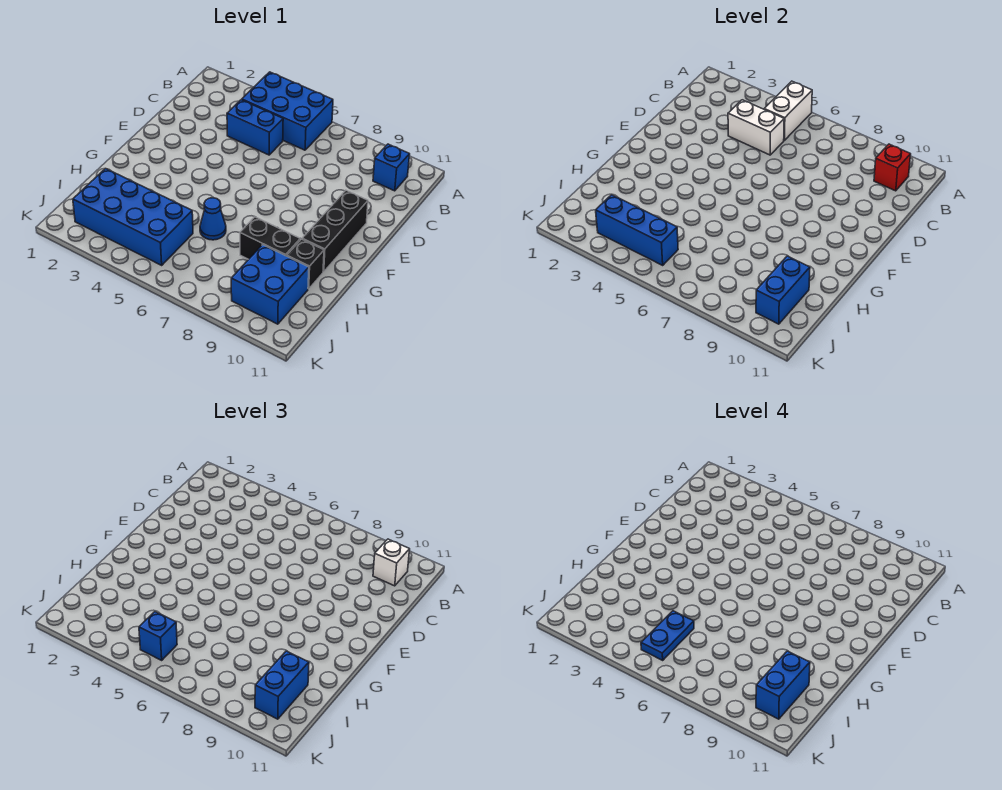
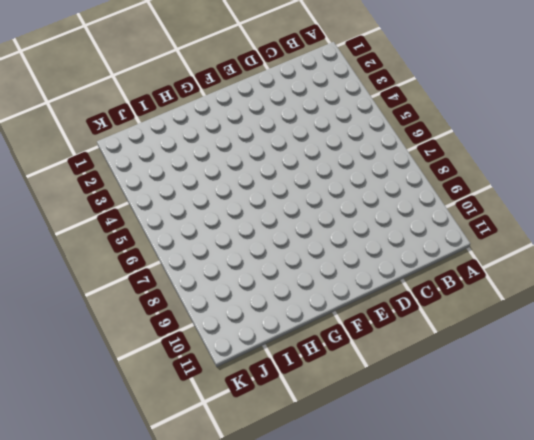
none -> blue brick A4:B6 level 1
none -> blue brick B10 level 1
none -> blue brick C4:C5 level 1

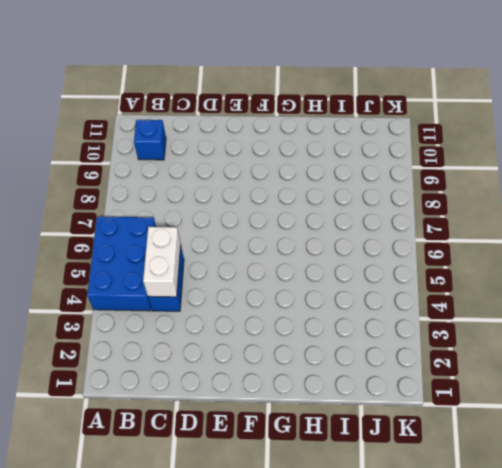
none -> black brick E10:G10 level 1
none -> blue cone H6 level 1
none -> black brick H8:H9 level 1

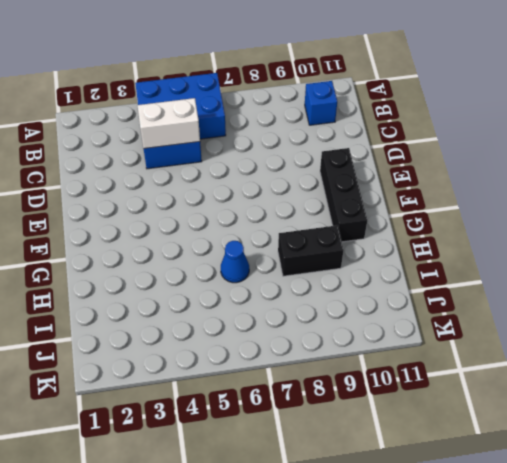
none -> black brick H10 level 1
none -> blue brick I2:J5 level 1
none -> blue brick I9:J10 level 1

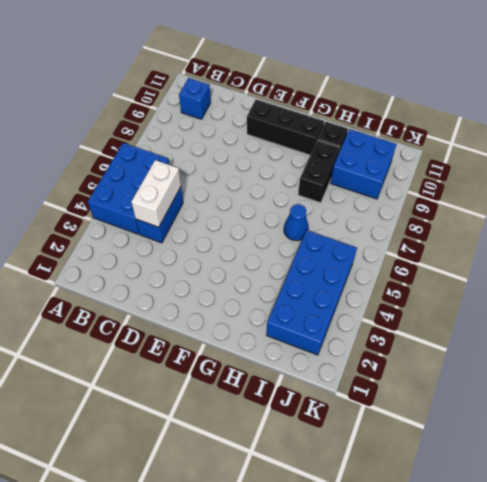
none -> white brick A5:B5 level 2
none -> red brick B10 level 2
none -> blue brick I10:J10 level 2

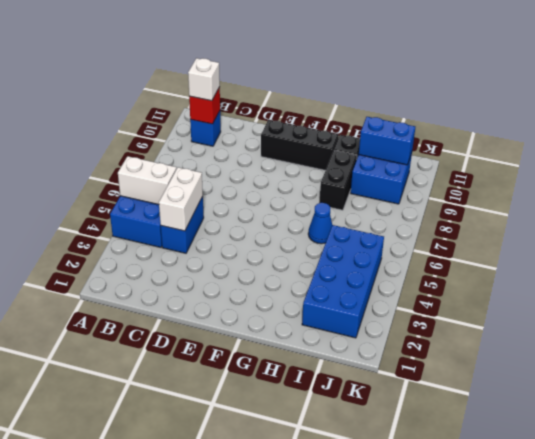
none -> blue brick J3:J5 level 2
none -> blue brick I10:J10 level 3
none -> blue brick J5 level 3

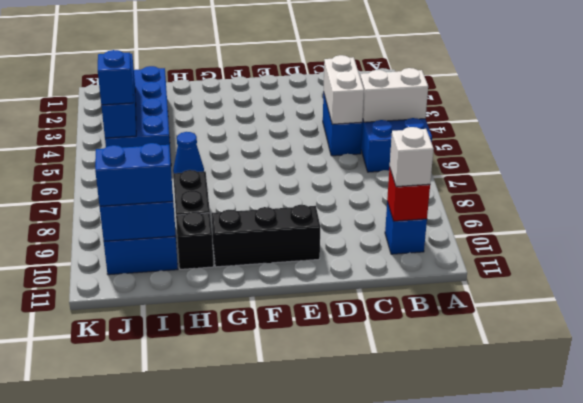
none -> blue plate I5:J5 level 4
none -> blue brick I10:J10 level 4

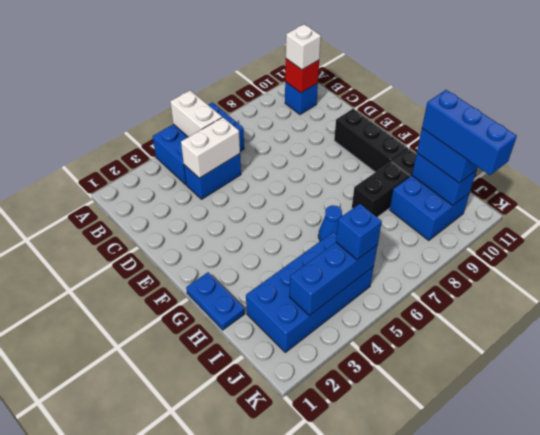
blue plate G1:H1 level 1 -> blue plate I5:J5 level 4
blue brick I10:K10 level 4 -> blue brick I10:J10 level 4

